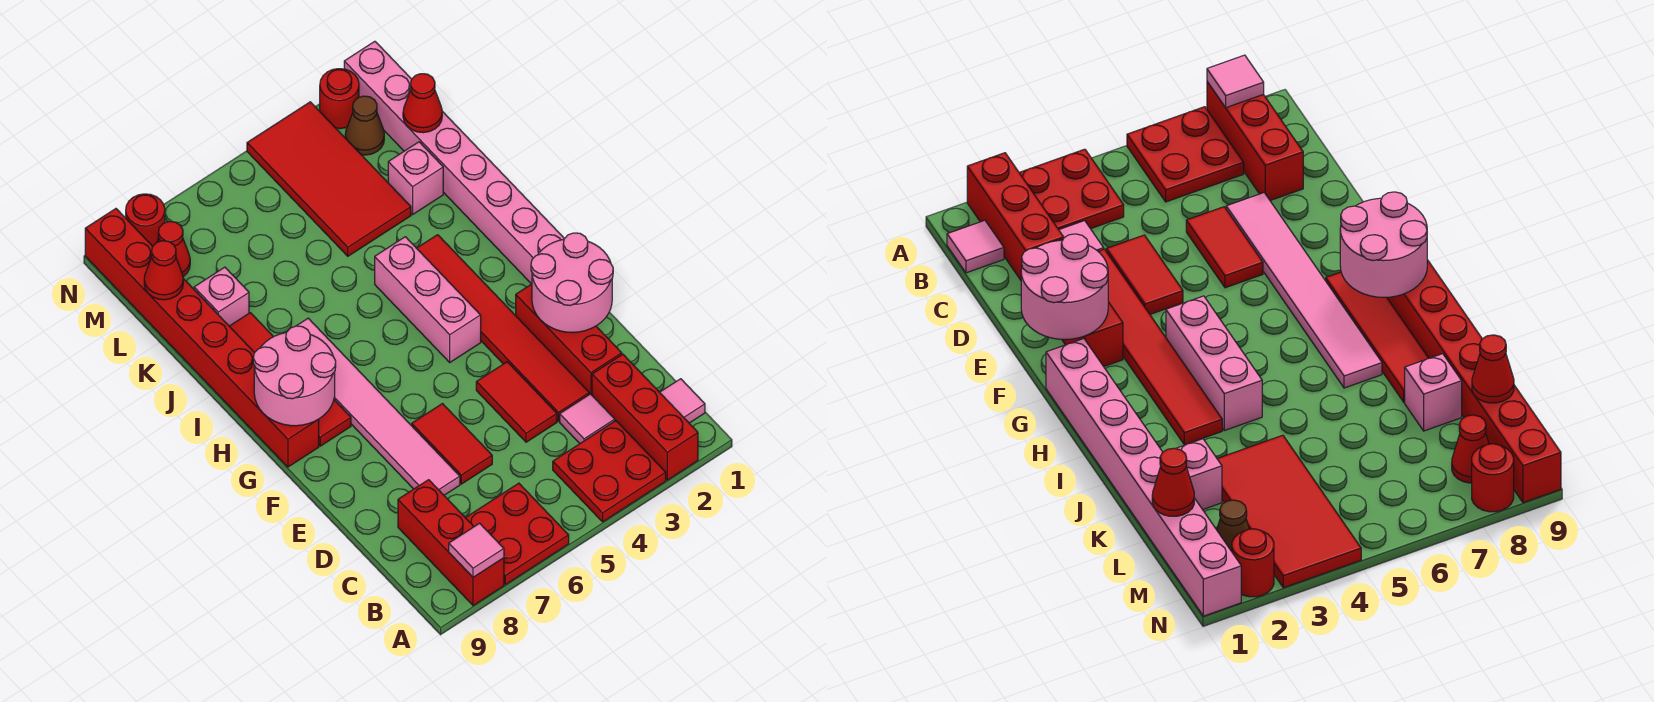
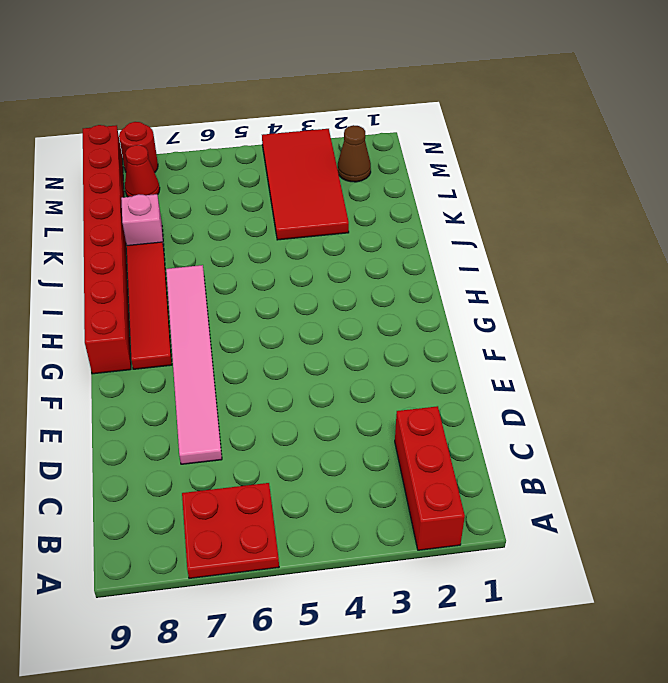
none -> red plate A3:B4 level 1
none -> red brick A8:C8 level 1
none -> pink tile B1 level 1

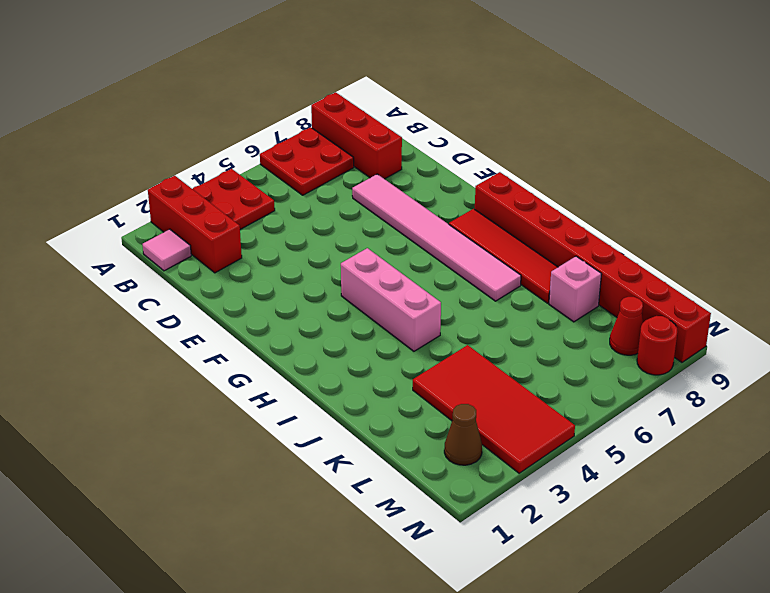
none -> pink tile C3 level 1
none -> red brick D2:F2 level 1
none -> red tile D3:I3 level 1

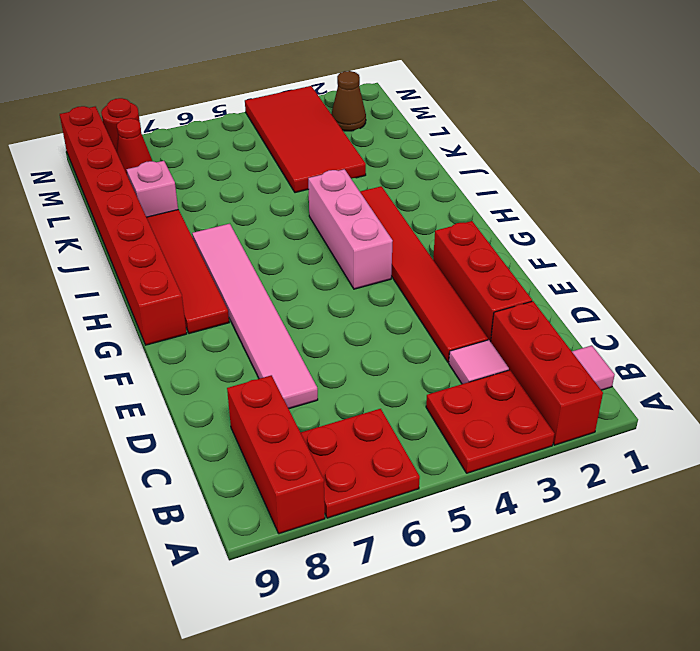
none -> red tile D4:E4 level 1
none -> red tile D6:E6 level 1
none -> pink brick G1:N1 level 1

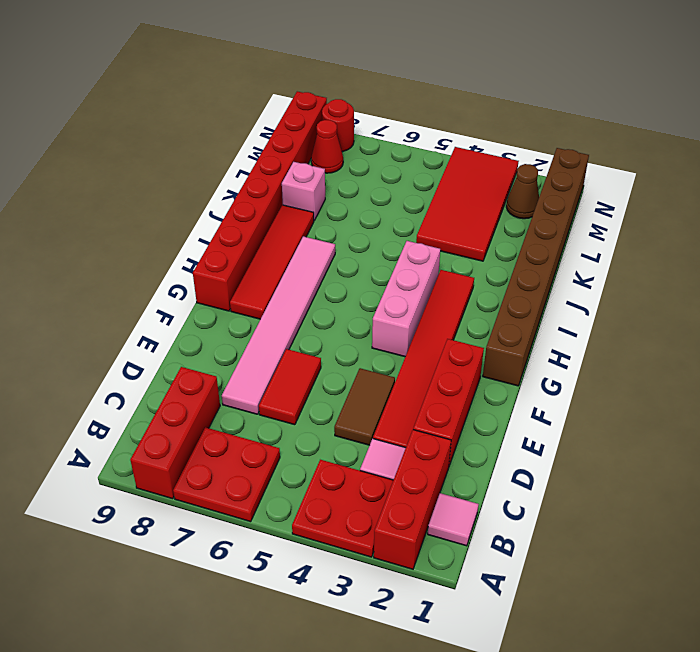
brown tile D4:E4 level 1 -> red tile D4:E4 level 1
brown brick G1:N1 level 1 -> pink brick G1:N1 level 1
none -> pink brick K2 level 1
none -> red round brick N2 level 1
none -> pink tile A8 level 2

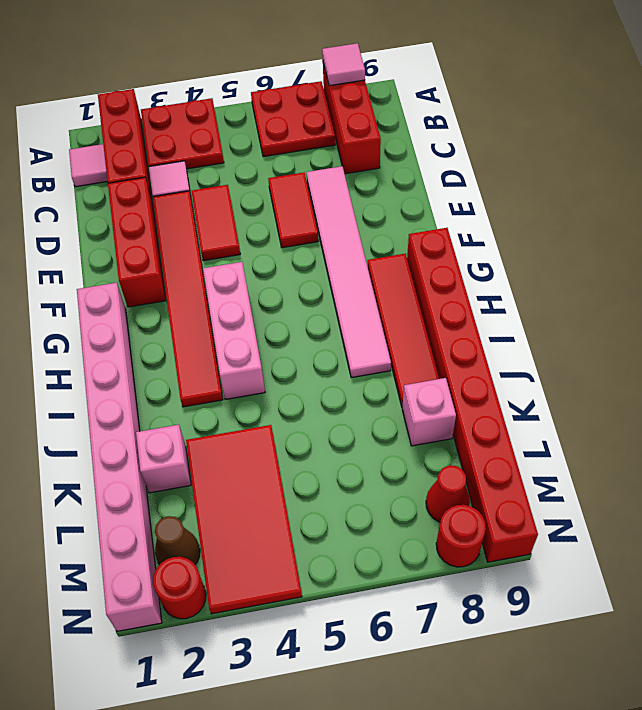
none -> pink round brick E1:F2 level 2
none -> pink round brick G8:H9 level 2
none -> red cone L1 level 2

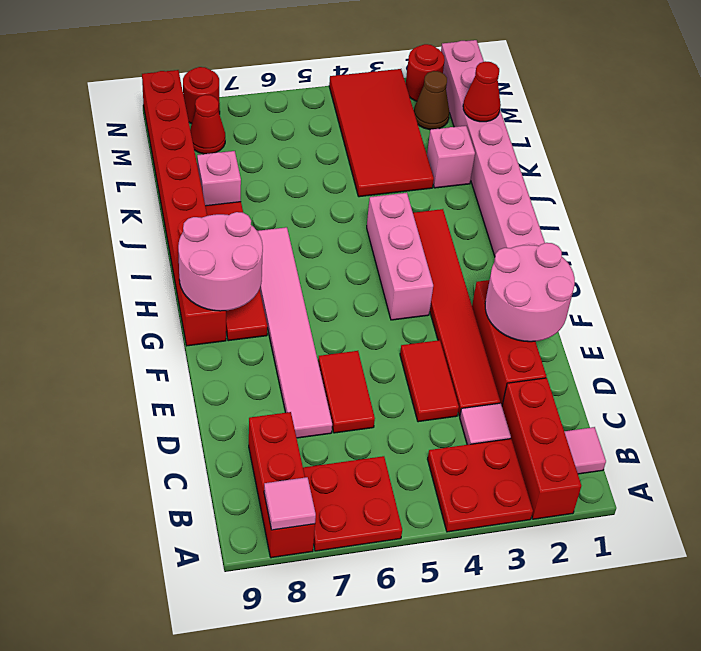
none -> red cone L9 level 2

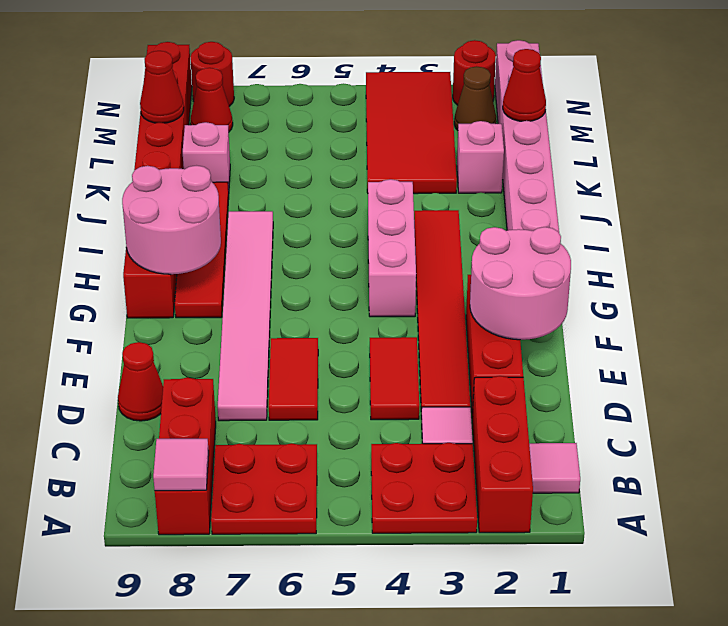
red cone D9 level 1 -> none

